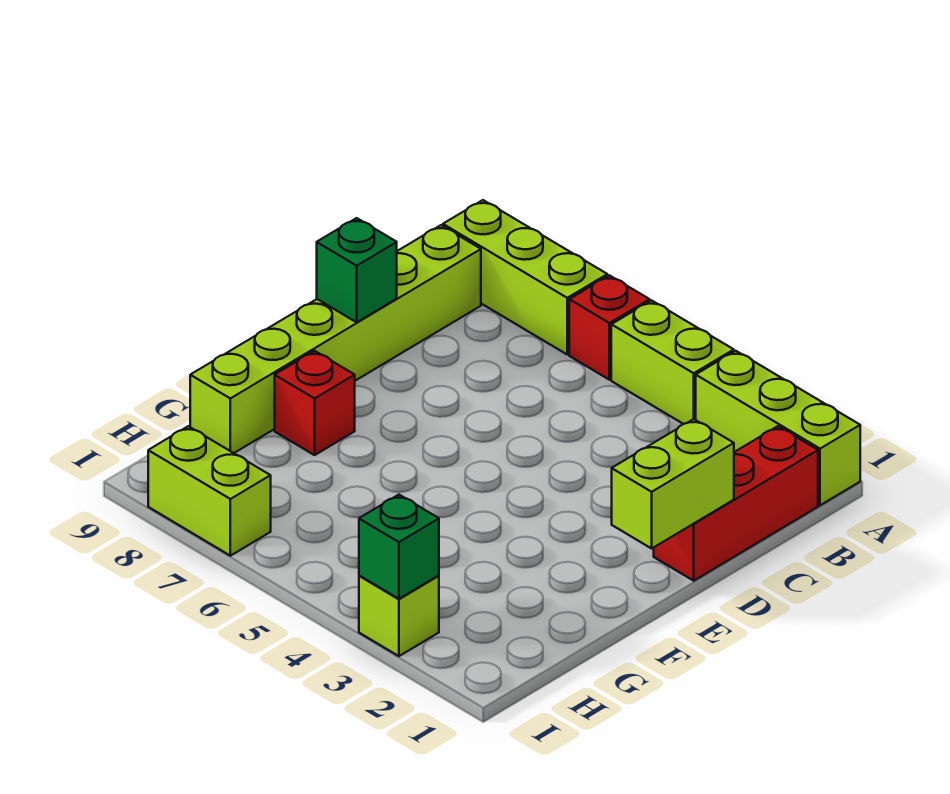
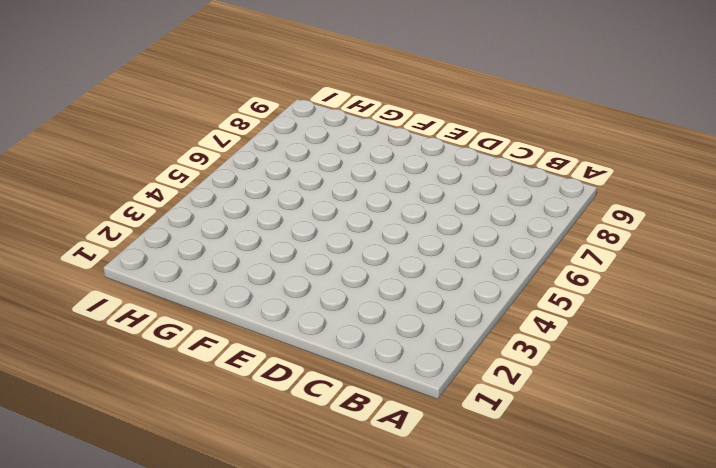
none -> lime brick A1:A3 level 1
none -> lime brick A4:A5 level 1
none -> red brick A6 level 1

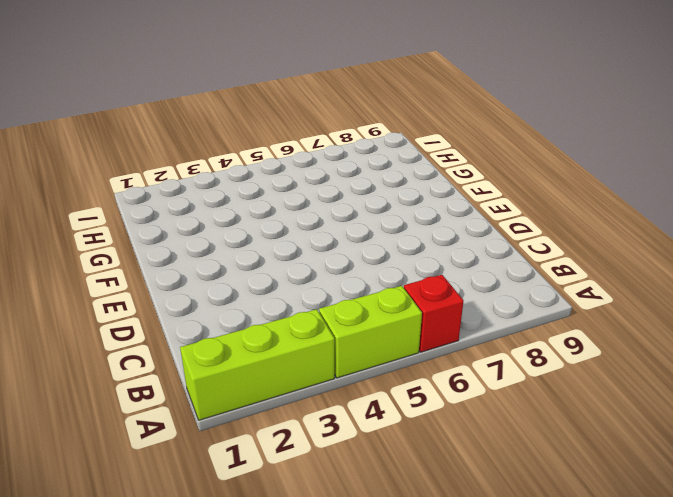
none -> lime brick A7:A9 level 1
none -> red brick B1:D1 level 1
none -> lime brick B9:G9 level 1

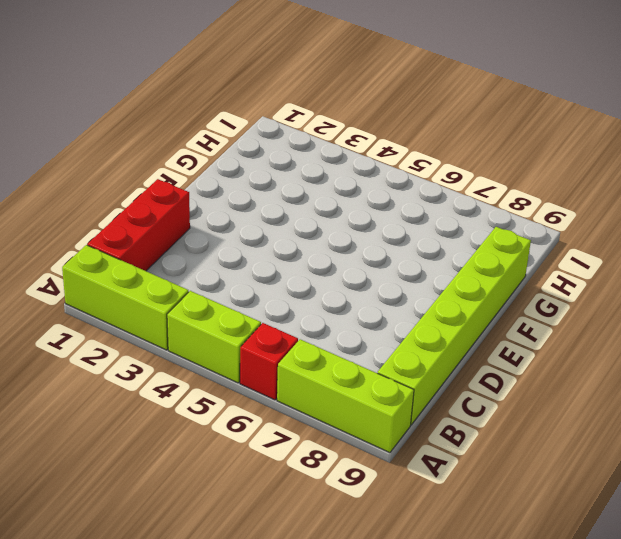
none -> red brick F8 level 1
none -> lime brick I3 level 1
none -> lime brick I7:I8 level 1

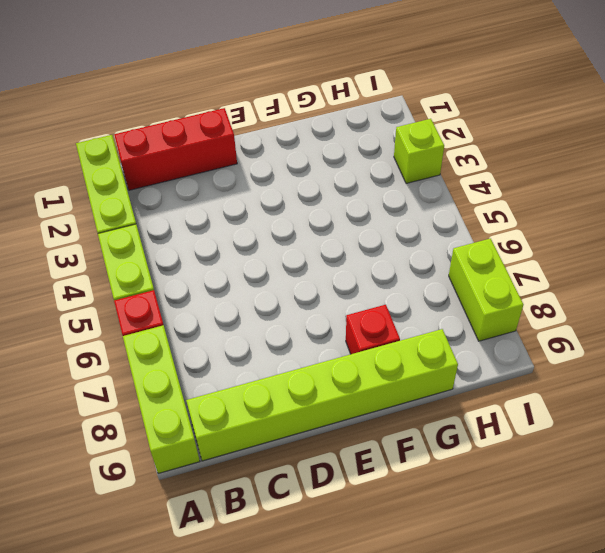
none -> lime brick D1:E1 level 2
none -> green brick D9 level 2
none -> green brick I3 level 2

